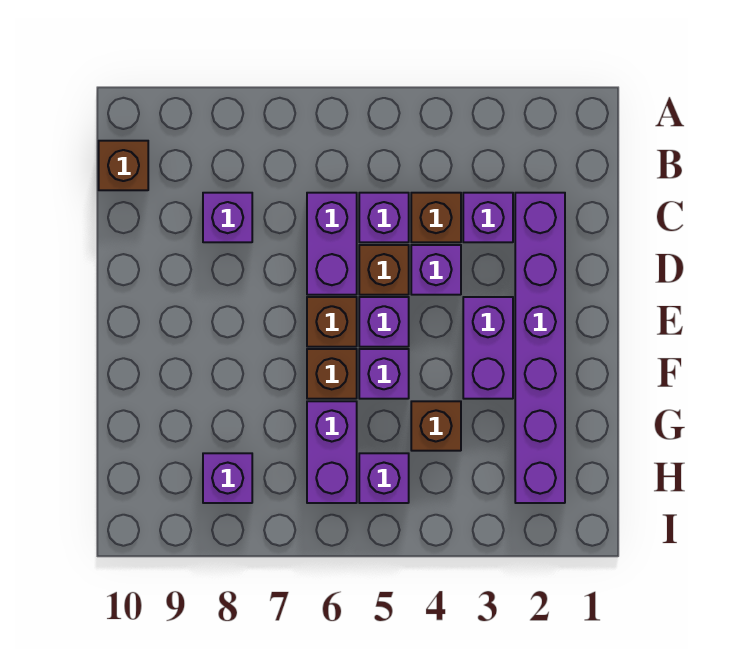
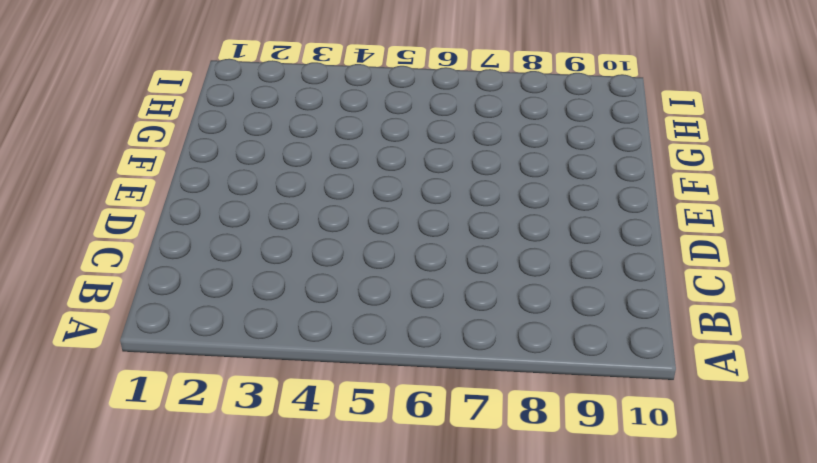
none -> brown brick B10 level 1
none -> purple brick C2:H2 level 1
none -> purple brick C3 level 1

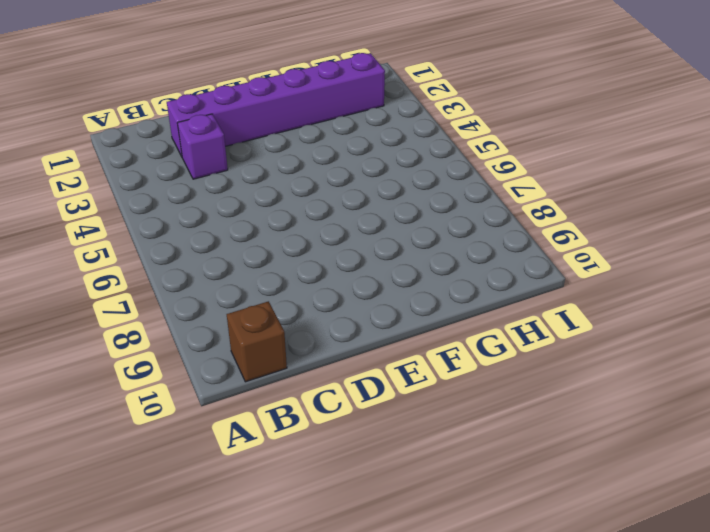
none -> brown brick C4 level 1
none -> purple brick C5 level 1
none -> purple brick C6:D6 level 1

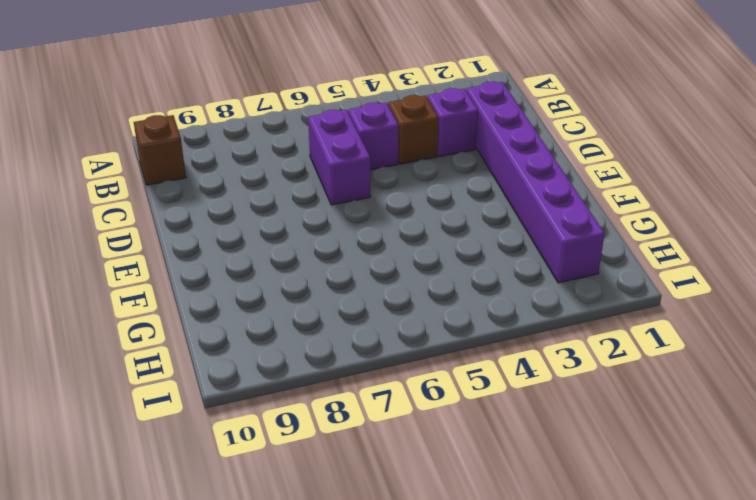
none -> purple brick C8 level 1
none -> purple brick D4 level 1
none -> brown brick D5 level 1

